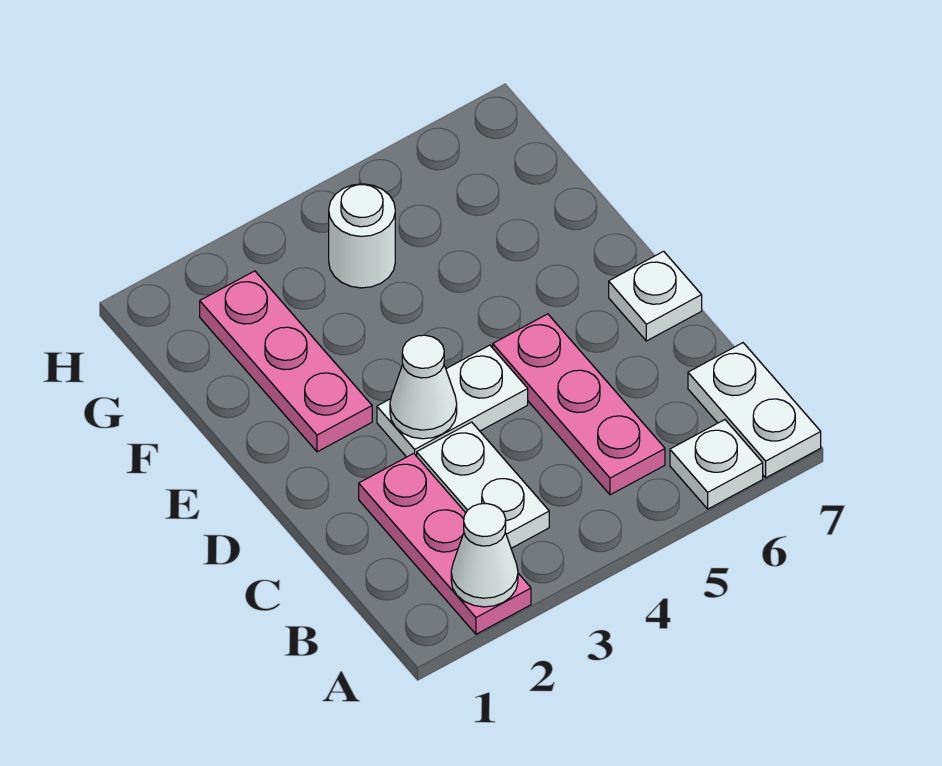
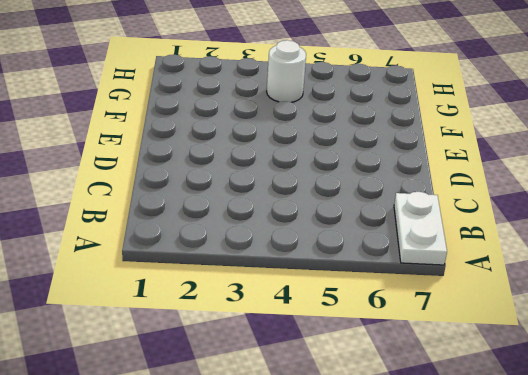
none -> pink plate A2:C2 level 1
none -> white plate A6 level 1

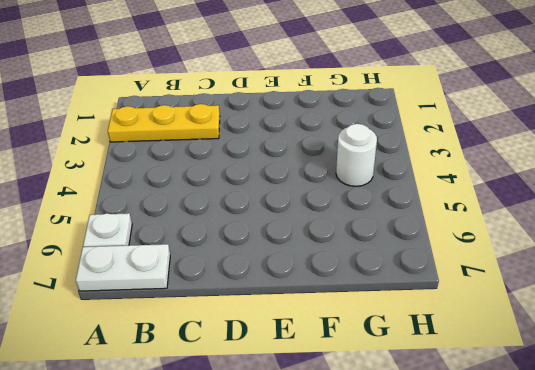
yellow plate A2:C2 level 1 -> pink plate A2:C2 level 1
none -> white plate B3:C3 level 1
none -> pink plate B5:D5 level 1

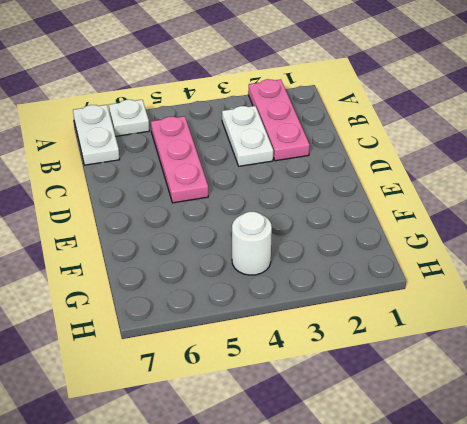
none -> white plate D3:D4 level 1
none -> white plate D7 level 1

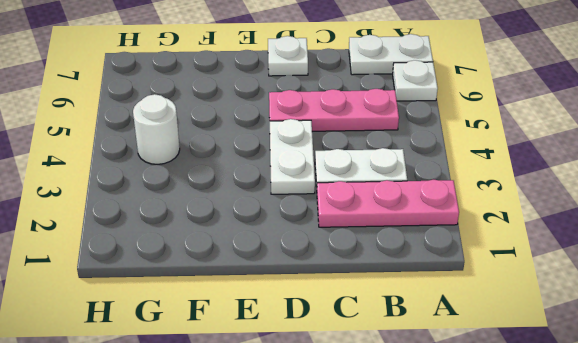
none -> pink plate E2:G2 level 1
none -> white cone A2 level 2

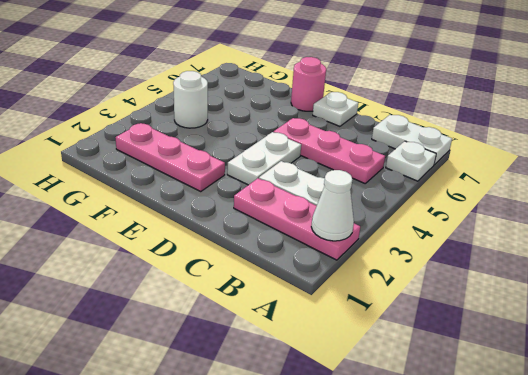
pink round brick E7 level 1 -> none
none -> white cone D3 level 2

